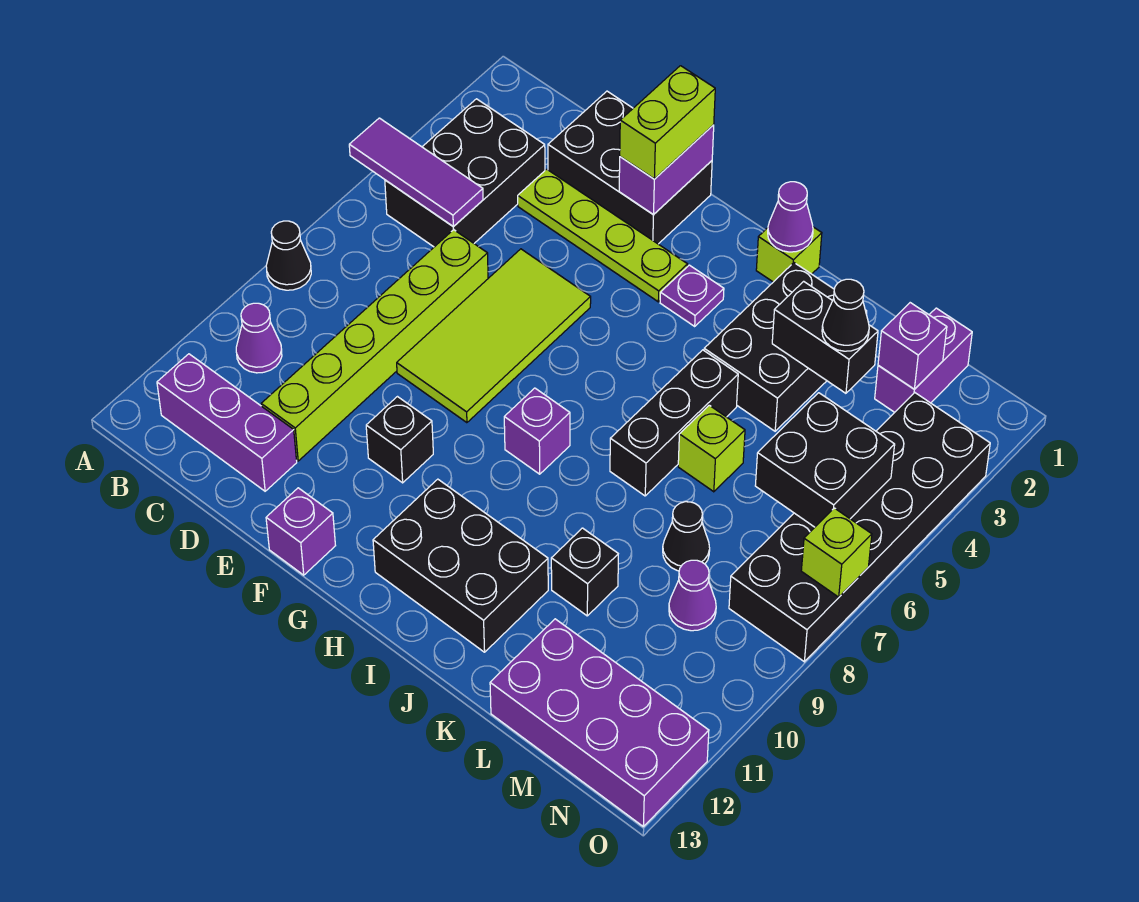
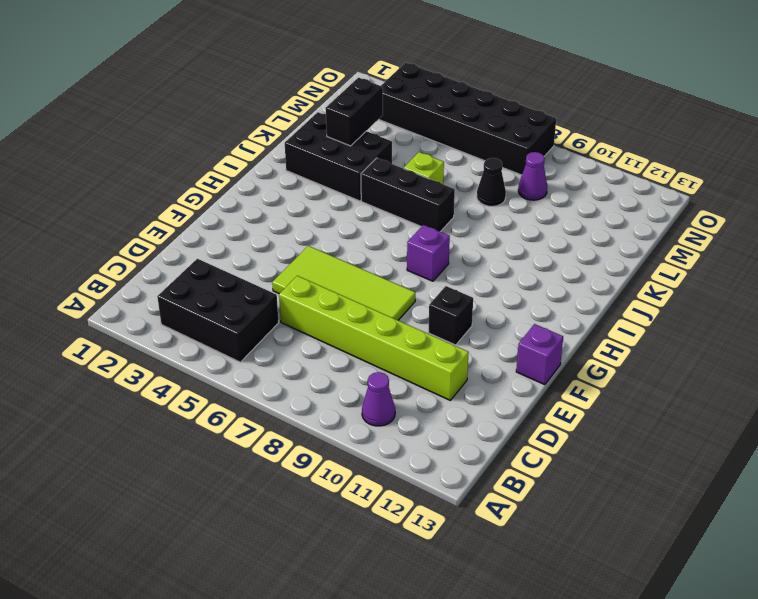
none -> black cone A8 level 1
none -> purple brick B12:D12 level 1
none -> black brick D1:F2 level 1
none -> lime plate D3:G3 level 1

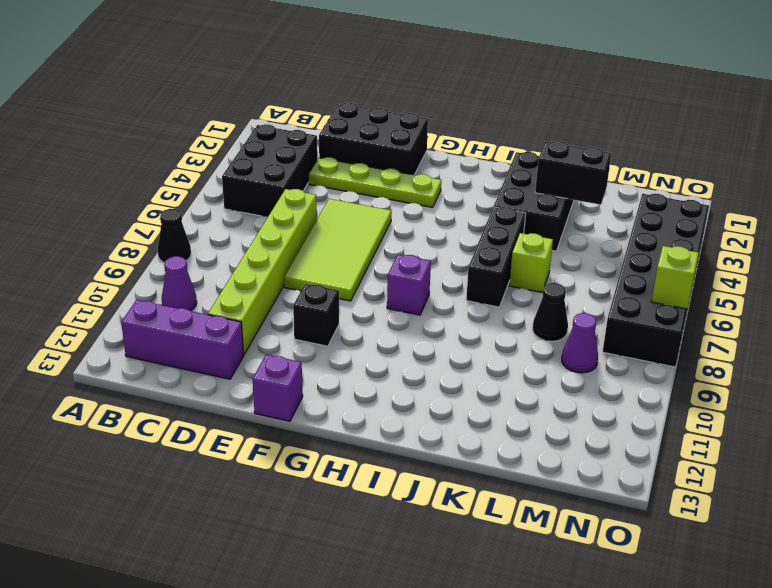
none -> purple plate H3 level 1
none -> black brick H11:J12 level 1
none -> lime brick I1 level 1
none -> black brick K10 level 1

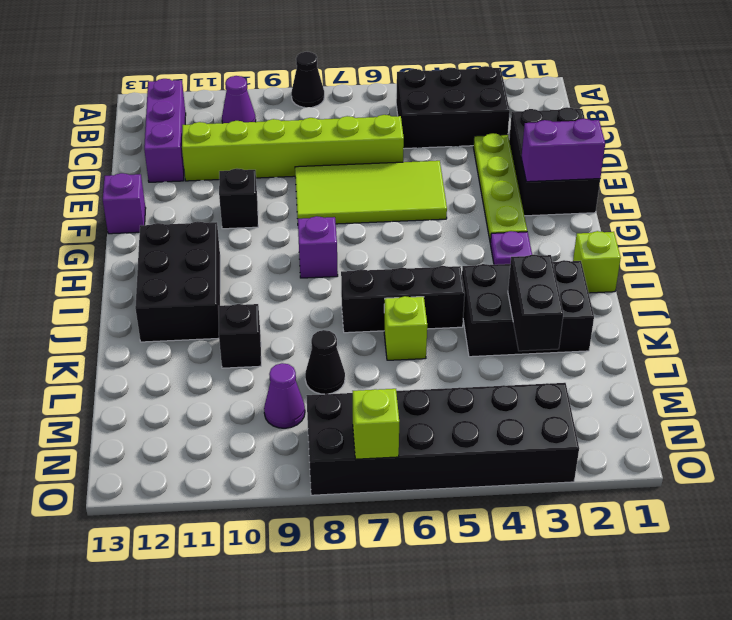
none -> purple brick L12:O13 level 1
none -> purple brick M1:M2 level 1
none -> purple tile A5:C5 level 2
none -> purple cone I1 level 2

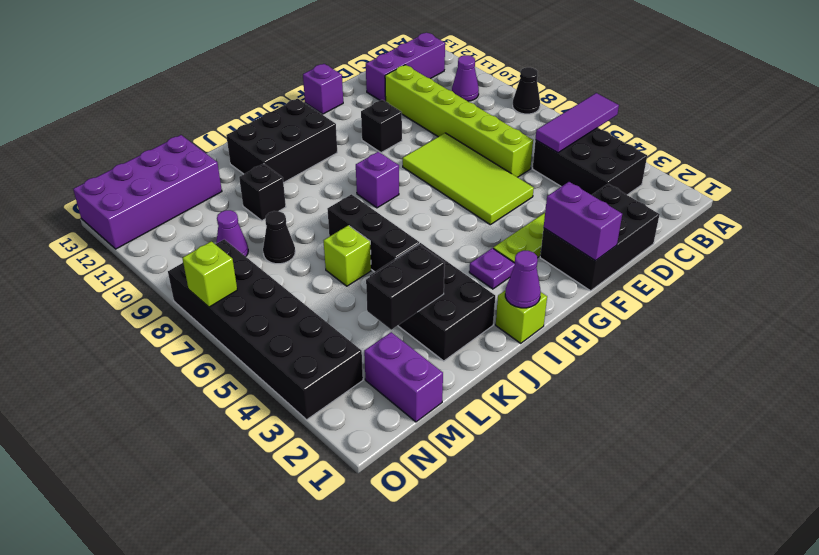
none -> purple brick M2 level 2
none -> black brick M5:N6 level 2
none -> lime brick F1:F2 level 3
none -> black cone L3 level 3

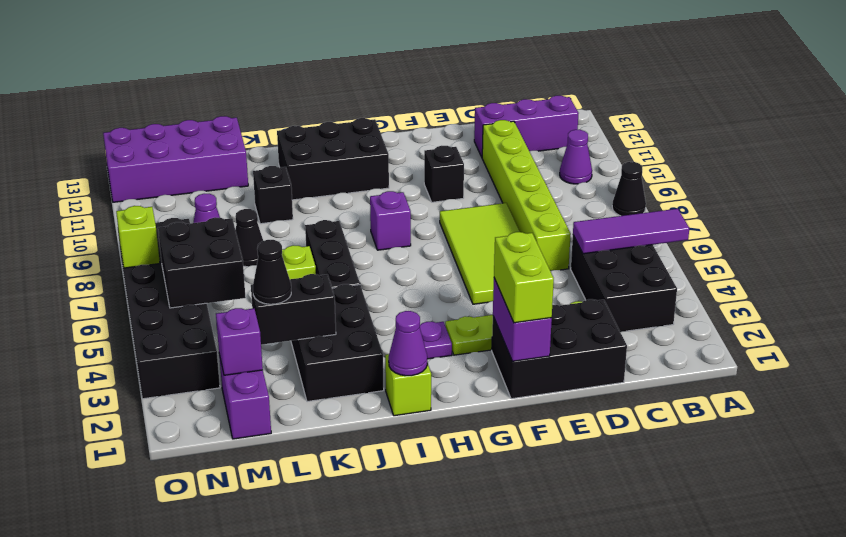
none -> purple brick F13 level 1

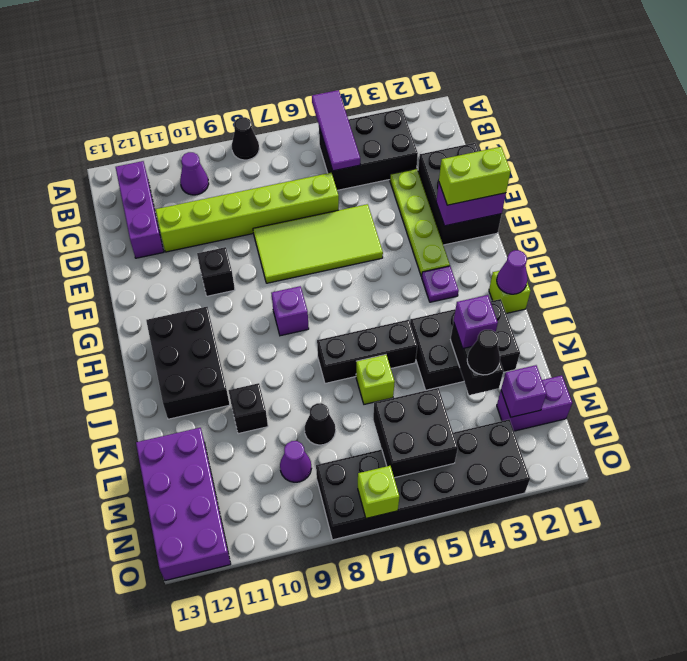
purple brick K3 level 3 -> purple brick F13 level 1

